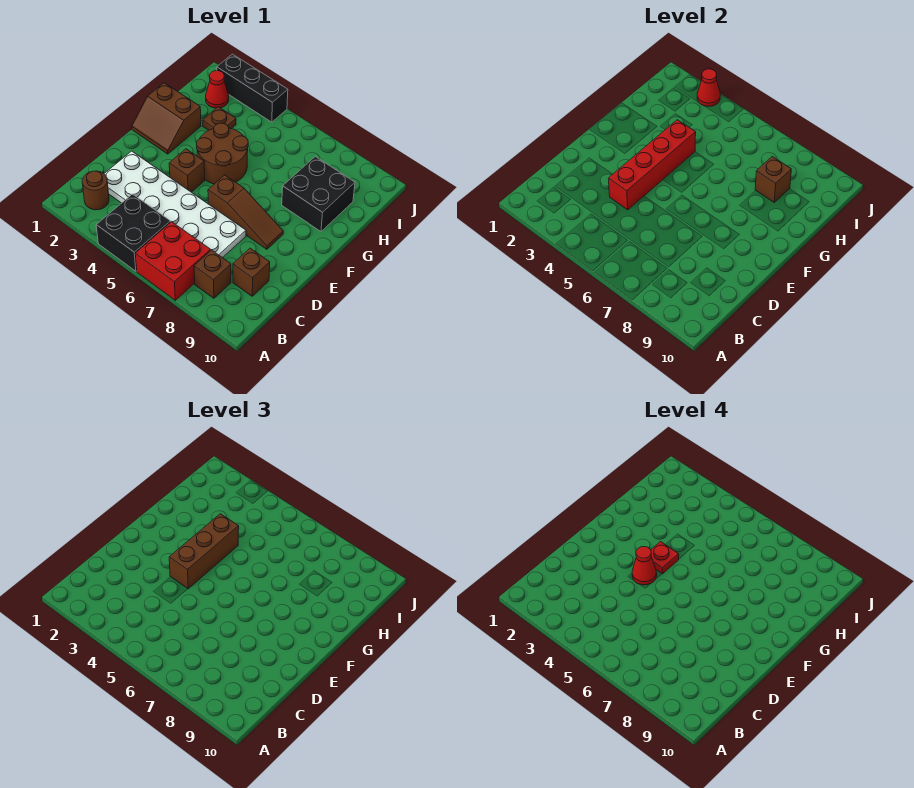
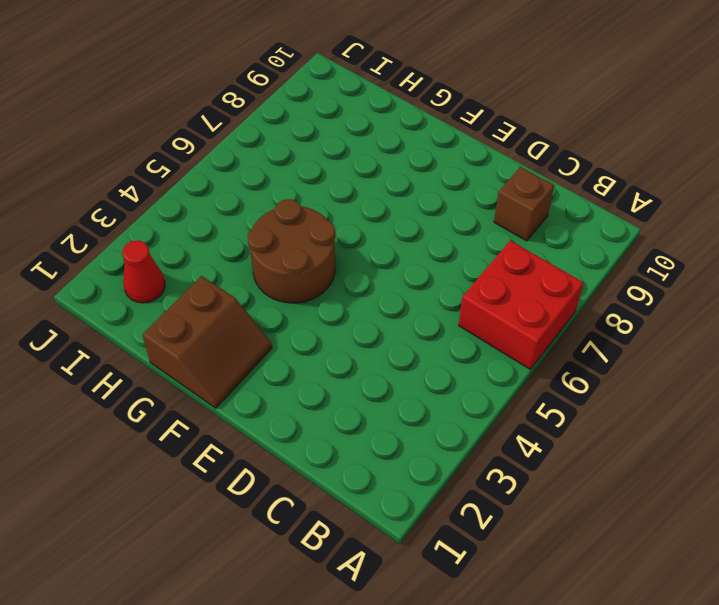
none -> black brick A4:B5 level 1
none -> brown round brick B2 level 1
none -> brown brick B8 level 1

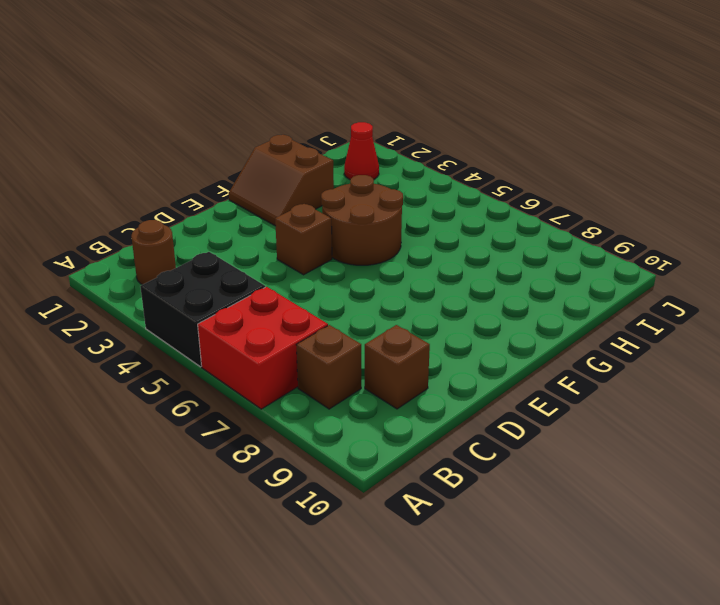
none -> white plate C2:D7 level 1
none -> brown slope E6:E8 level 1 top 6
none -> black brick G8:H9 level 1

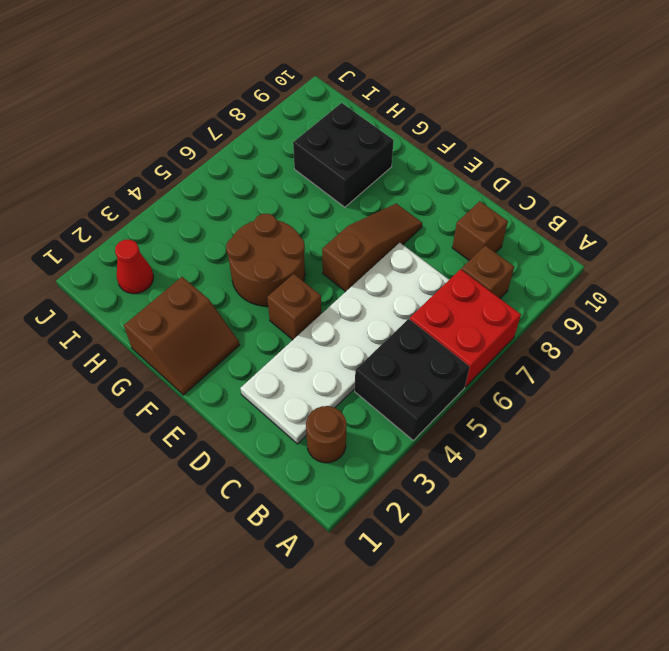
none -> brown plate H3 level 1
none -> black brick J2:J4 level 1
none -> red brick D4:G4 level 2

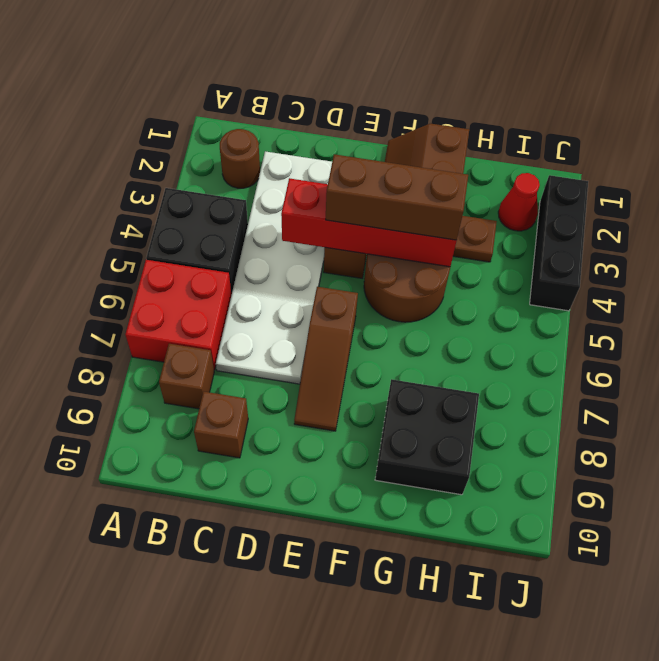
none -> brown brick H8 level 2
none -> red cone J3 level 2
none -> red cone E4 level 4

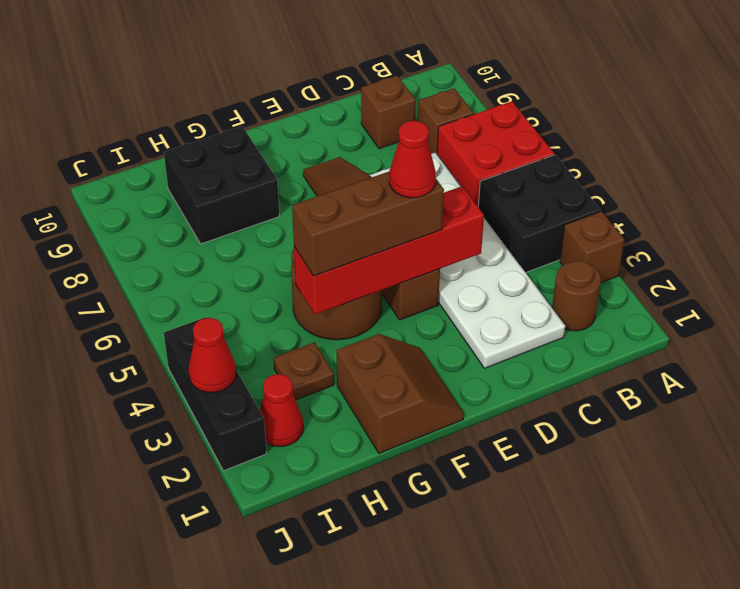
brown brick A3 level 1 -> brown brick H8 level 2
none -> red plate F4 level 4

